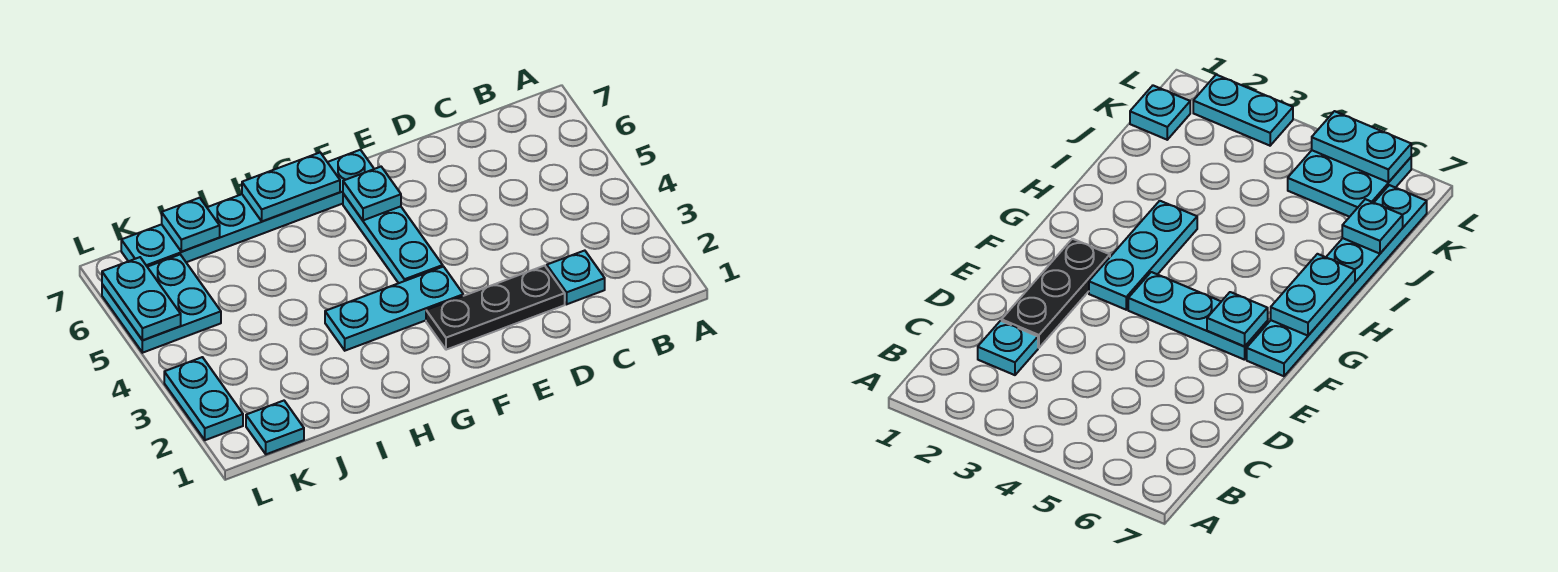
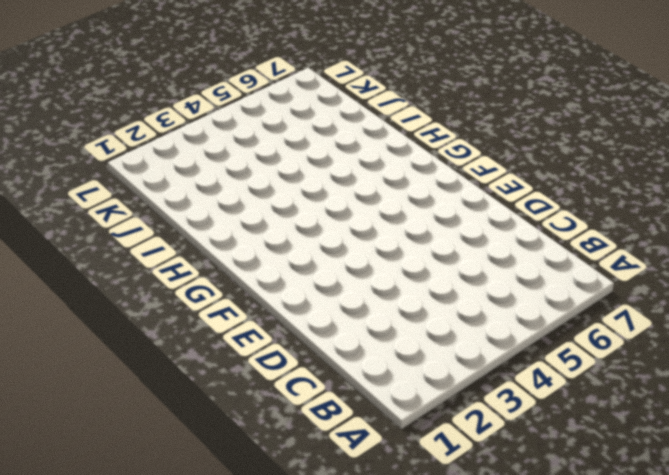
none -> cyan plate C2 level 1
none -> black plate D2:F2 level 1
none -> cyan plate F3:H3 level 1

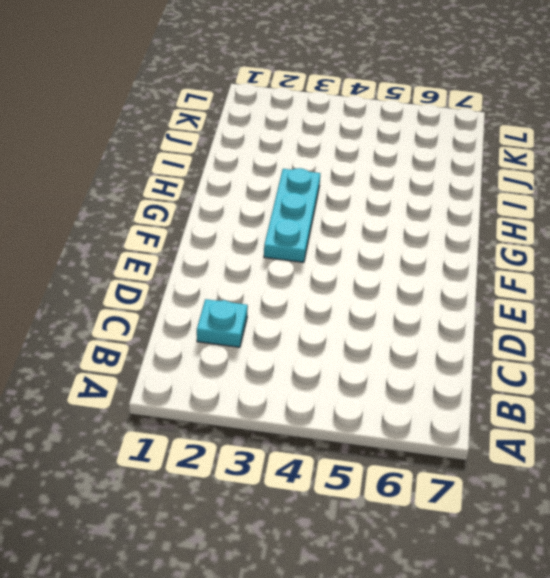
none -> black plate D2:F2 level 1
none -> cyan plate F4:F6 level 1
none -> cyan plate F7:K7 level 1

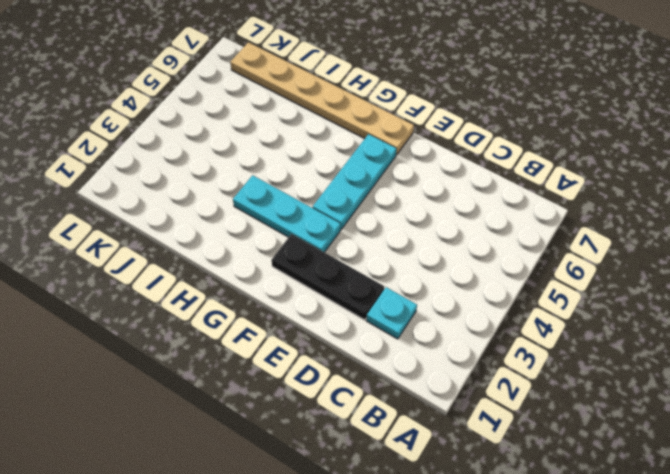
tan plate F7:K7 level 1 -> cyan plate F7:K7 level 1
none -> cyan plate K1 level 1
none -> cyan plate K5:L6 level 1
none -> cyan plate L2:L3 level 1

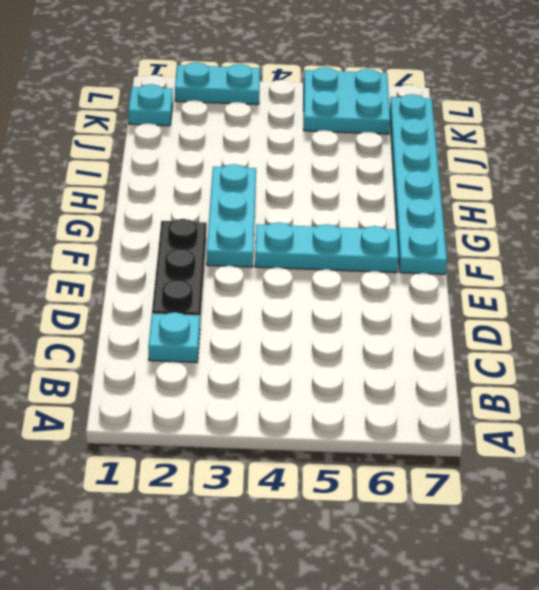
none -> cyan plate F6 level 2
none -> cyan plate G7:H7 level 2
none -> cyan plate J7 level 2

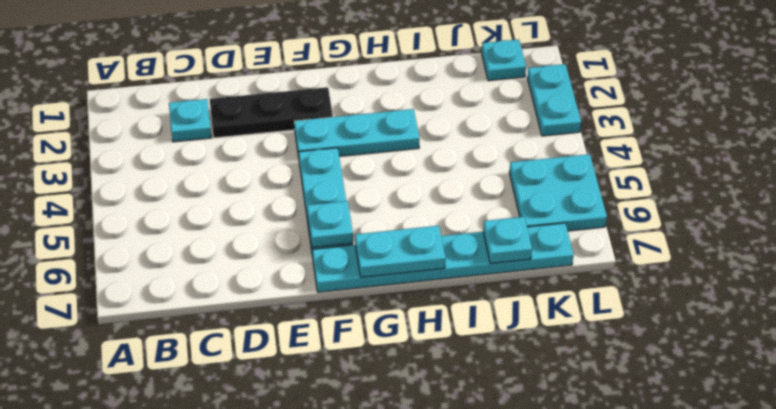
none -> cyan plate L5:L6 level 2

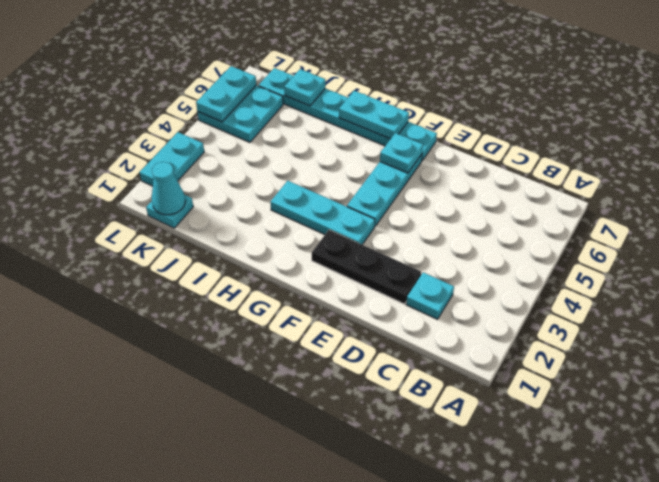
cyan cone K1 level 2 -> none

